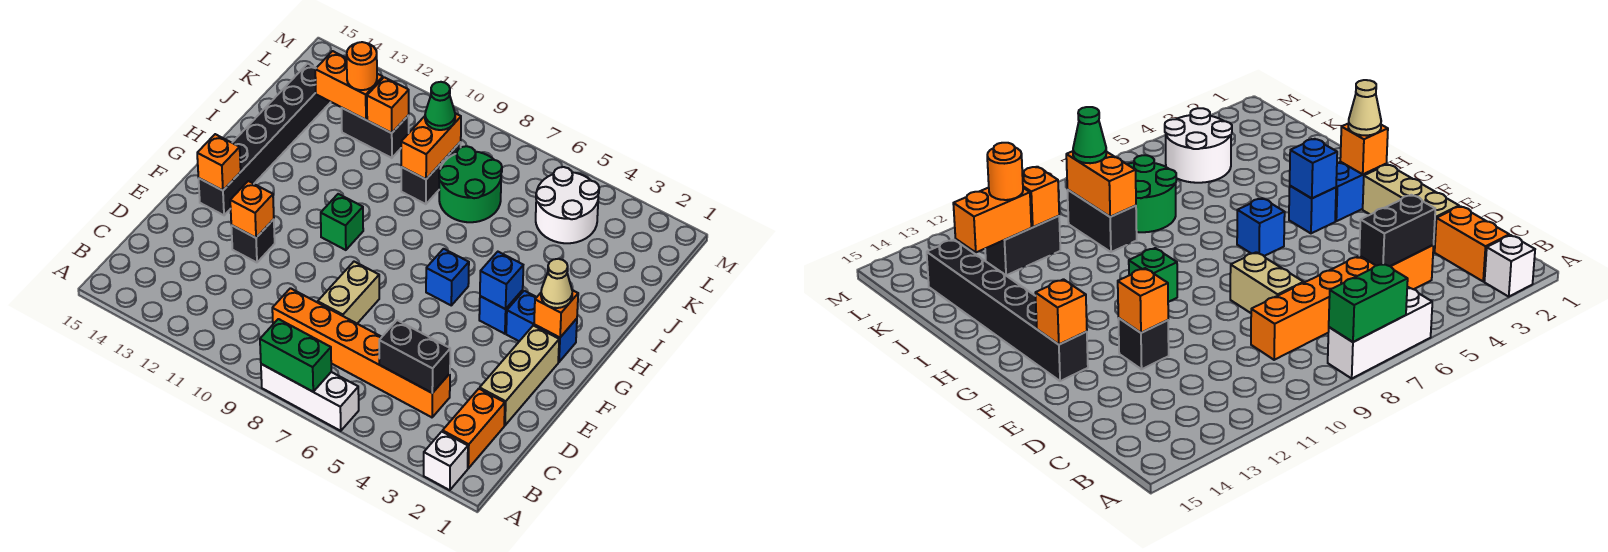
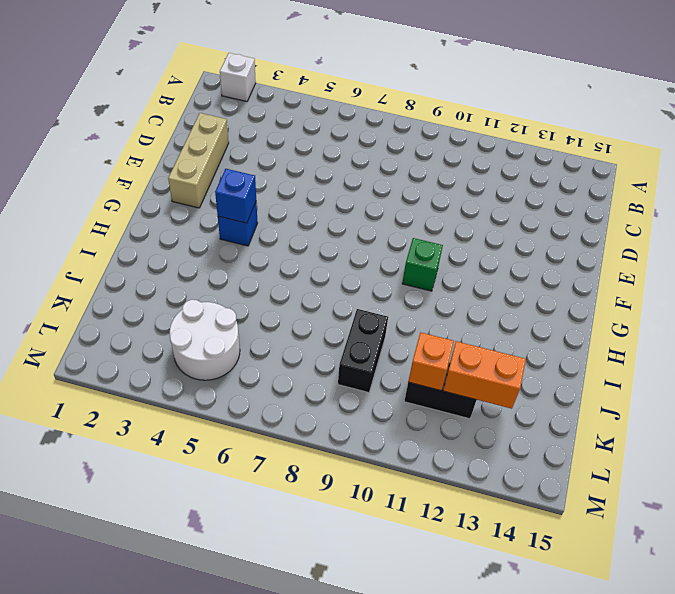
none -> white brick A6:A8 level 1
none -> orange brick B2:C2 level 1
none -> orange brick C4:C9 level 1

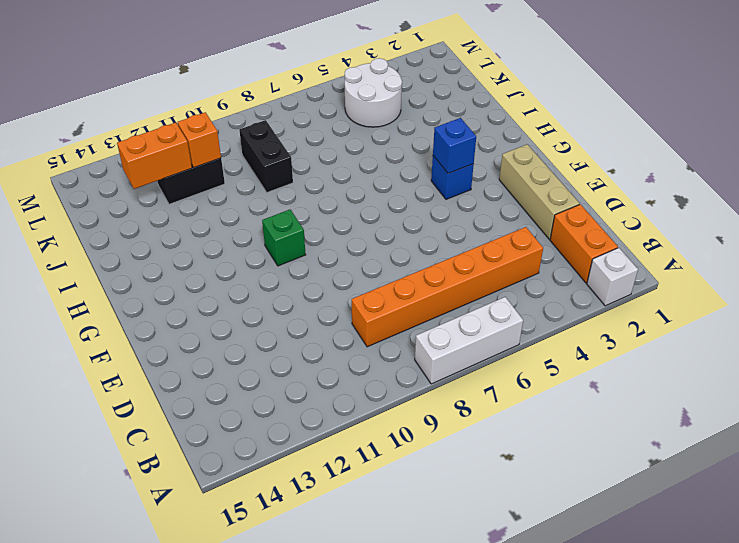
none -> tan brick D8:E8 level 1
none -> black brick E12 level 1
none -> black brick F14:K14 level 1

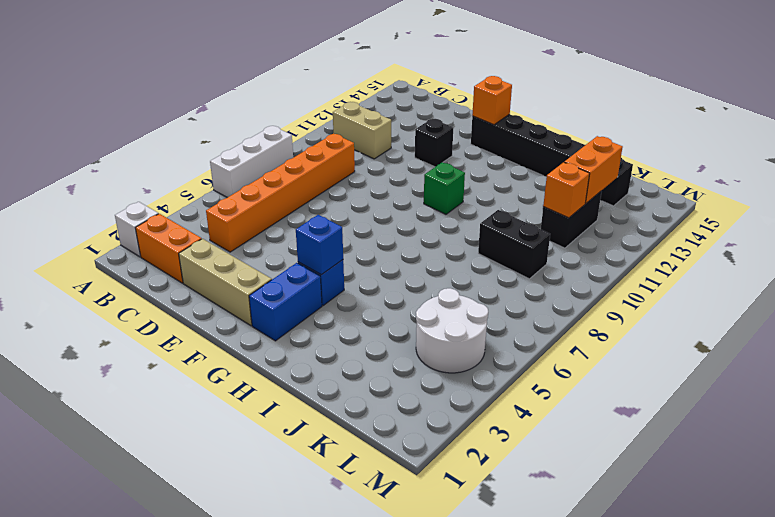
tan brick B11:C11 level 1 -> tan brick D8:E8 level 1
none -> blue brick G6 level 1
none -> green round brick J7:K8 level 1
none -> green brick A7:A8 level 2

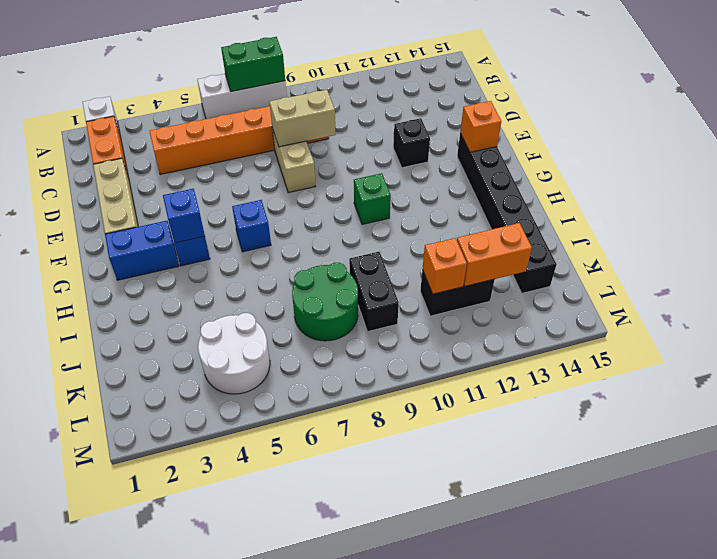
tan brick D8:D9 level 2 -> none
none -> black brick C4:C5 level 2
none -> orange brick E12 level 2
none -> orange brick G2 level 2

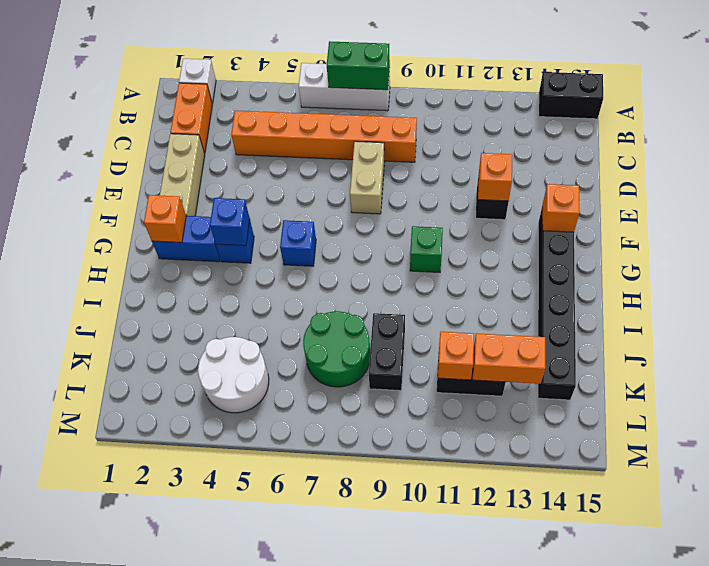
black brick A14:A15 level 1 -> black brick C4:C5 level 2
none -> orange brick J9:K9 level 2
none -> tan cone G2 level 3
none -> green cone K9 level 3

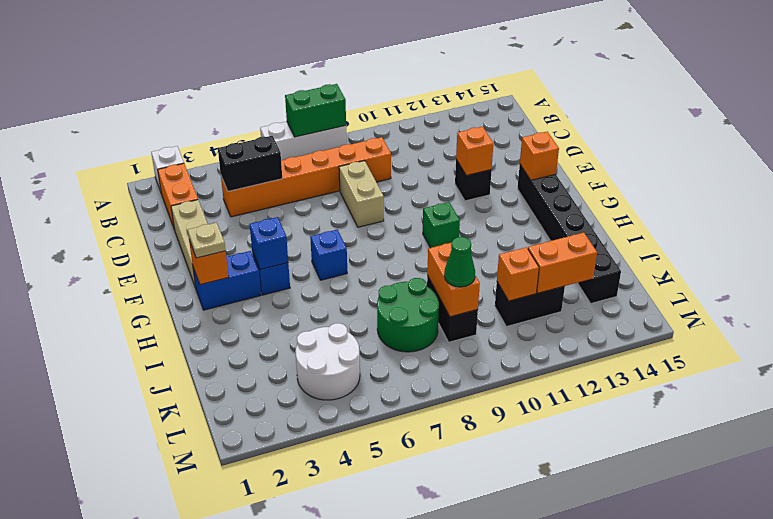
tan plate G2 level 3 -> tan cone G2 level 3
none -> orange round brick K12 level 3

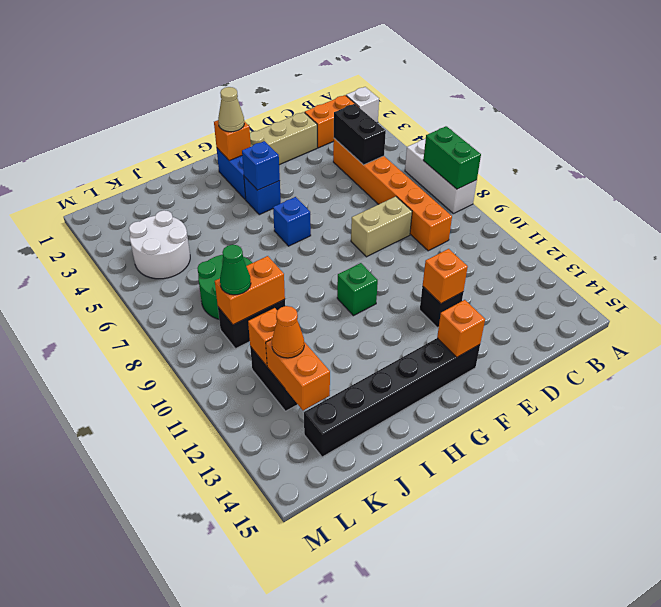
orange cone K12 level 3 -> orange round brick K12 level 3

